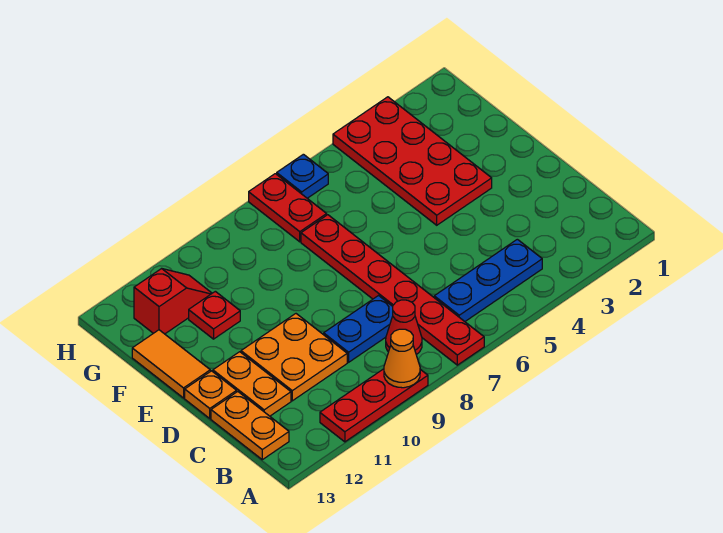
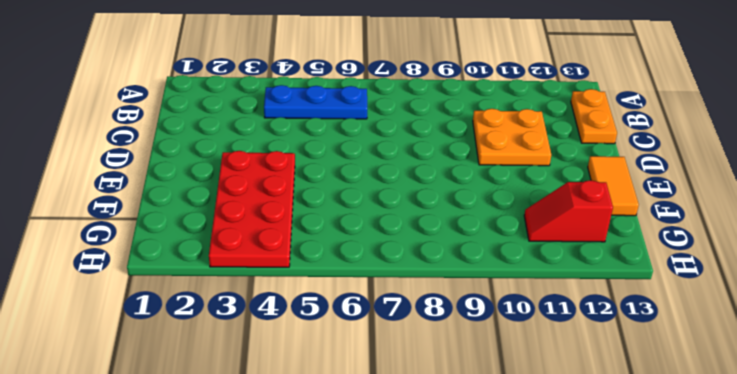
none -> red plate A7:F7 level 1
none -> red plate A9:A11 level 1
none -> red cone B8 level 1

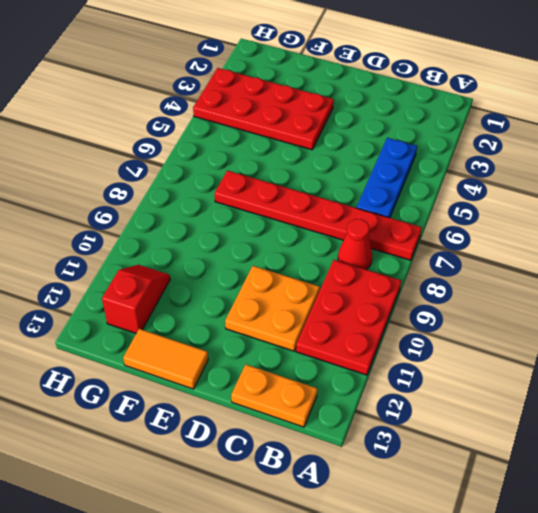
red plate A9:B11 level 1 -> red plate A9:A11 level 1
none -> blue plate C8:C9 level 1
none -> orange plate C12:D12 level 1
none -> orange plate D13 level 1

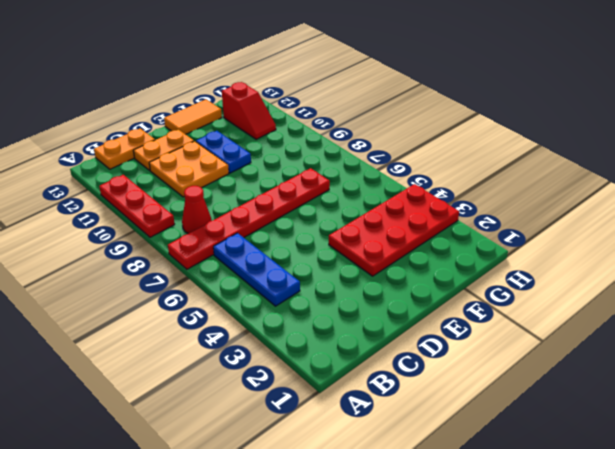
blue plate E10:E11 level 1 -> blue plate C8:C9 level 1
none -> orange plate D13 level 1
none -> red plate F11 level 1
none -> red plate G7:H7 level 1

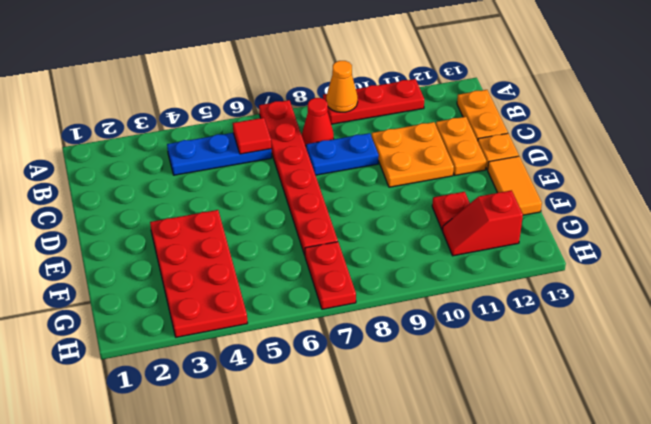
red tile B6 level 2 -> none
none -> blue plate H6 level 1

